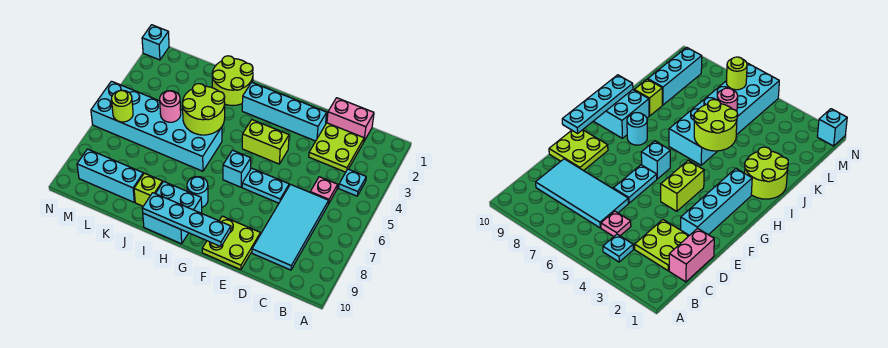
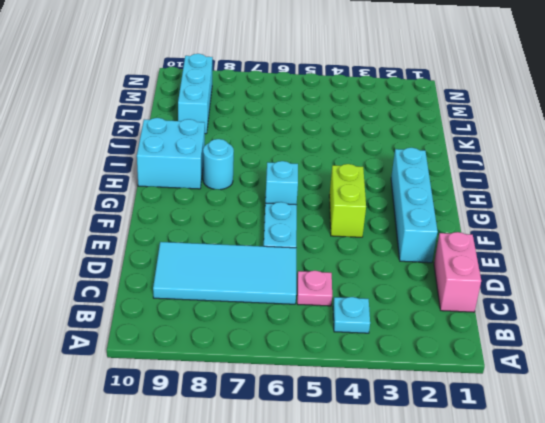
none -> lime plate C2:D3 level 1
none -> lime plate E9:F10 level 1
none -> lime round brick I1:J2 level 1

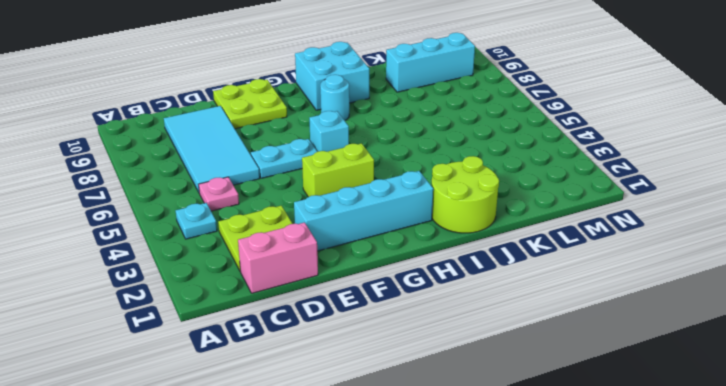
none -> cyan brick I5:N6 level 1
none -> lime brick J9 level 1
none -> cyan brick N1 level 1

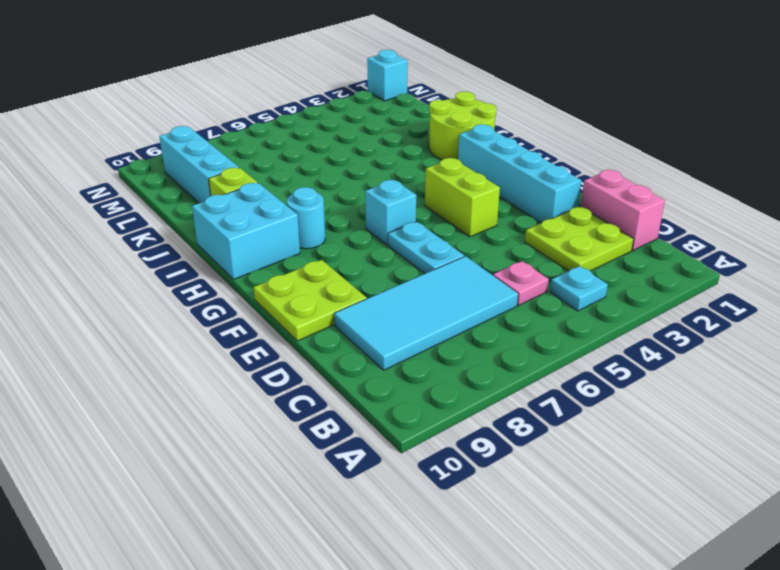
none -> cyan brick I5:N6 level 1
none -> cyan plate F10:I10 level 2
none -> lime round brick I4:J5 level 2

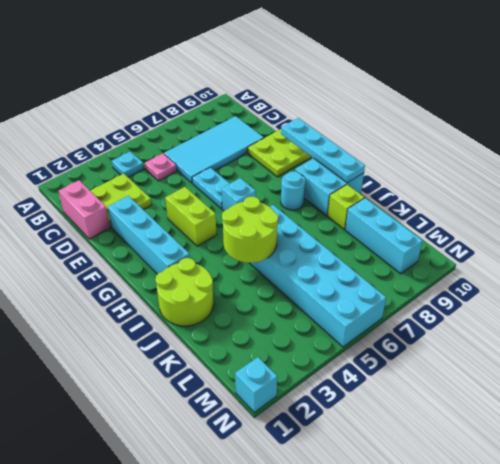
none -> pink round brick K5 level 2
none -> lime round brick M6 level 2

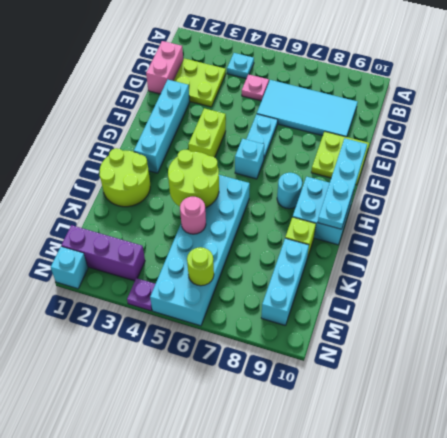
purple brick M1:M3 level 1 -> none
purple plate N4 level 1 -> none

